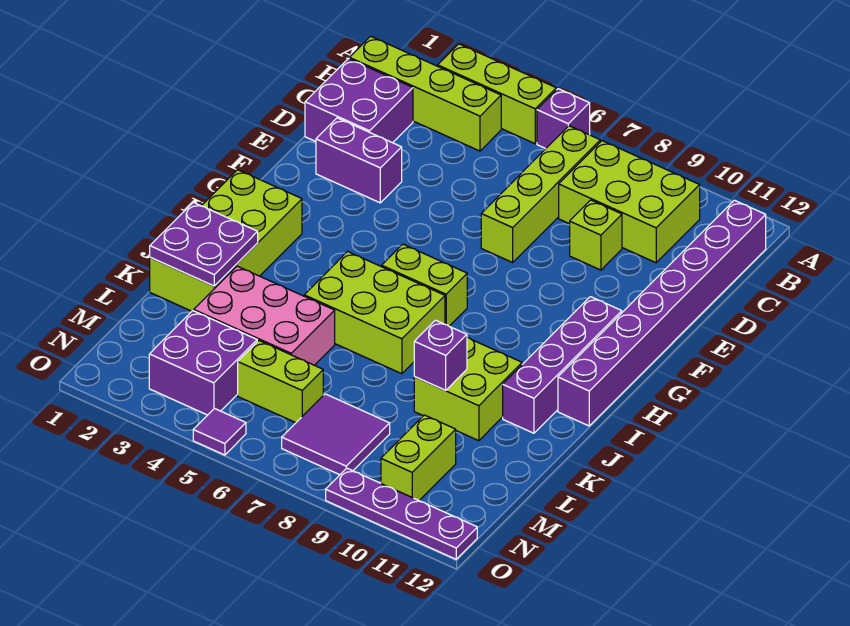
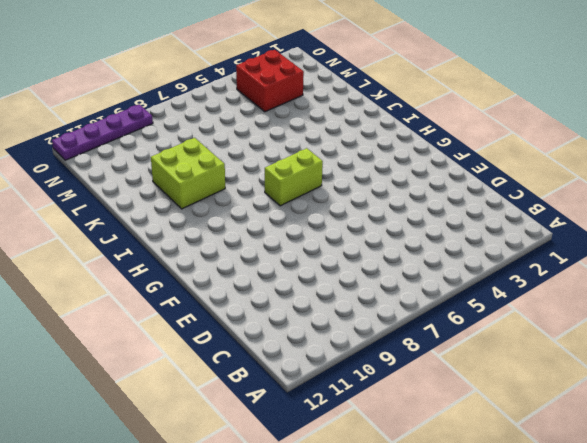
red brick M3:N4 level 1 -> purple brick M3:N4 level 1
none -> lime brick A3:A5 level 1
none -> purple brick A6 level 1
none -> lime brick B1:B4 level 1

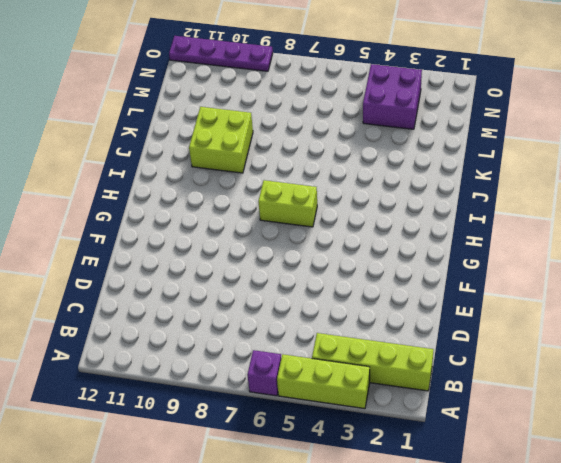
none -> lime brick B7:E7 level 1
none -> lime brick B8:C10 level 1
none -> purple brick B12:I12 level 1

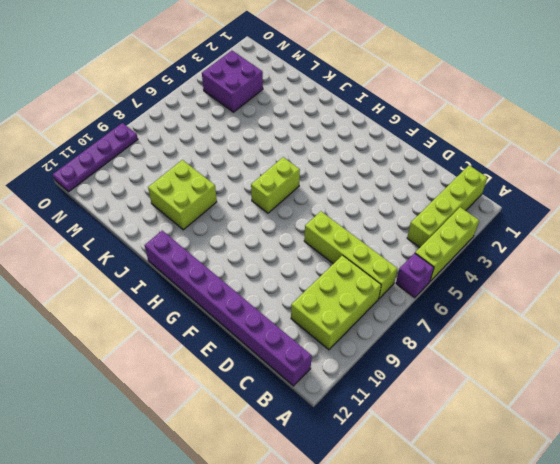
none -> purple brick C1:D2 level 1
none -> lime brick D9 level 1
none -> purple brick E2:E3 level 1

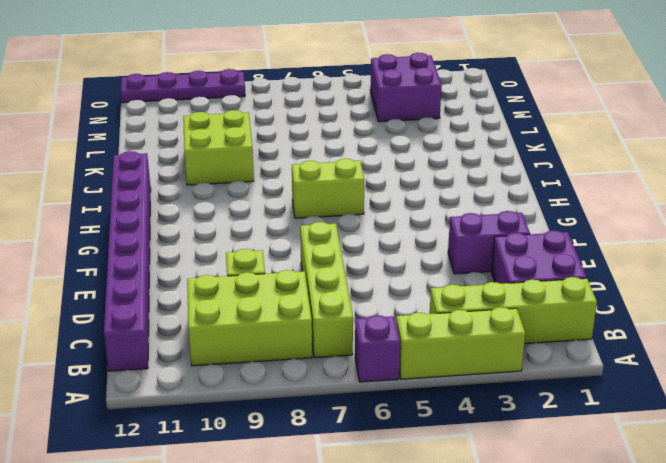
none -> purple brick G11:J11 level 1
none -> lime brick H1:K2 level 1
none -> lime brick I5:J7 level 1

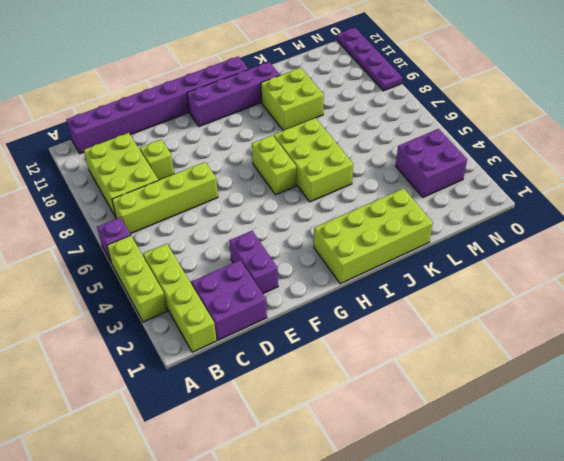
none -> pink brick K3:L5 level 1
none -> lime brick M5:M6 level 1
none -> purple tile M7:N8 level 1

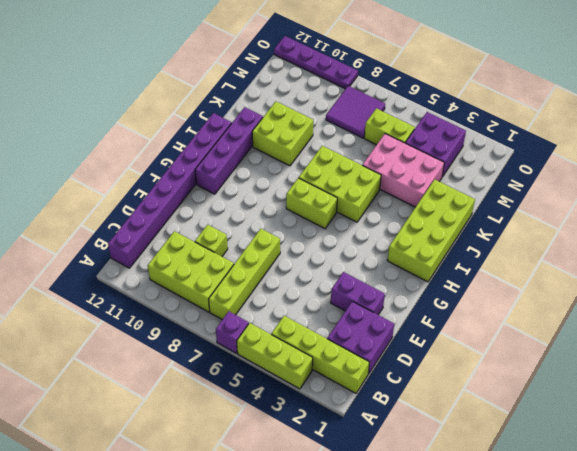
none -> lime brick M10:N10 level 1
none -> purple tile O5 level 1
none -> purple plate J1:K2 level 2

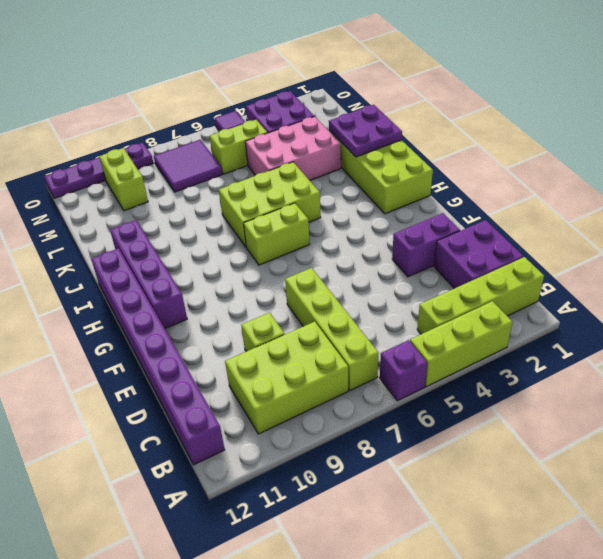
none -> lime brick J9:K10 level 1
none -> purple brick K9 level 2

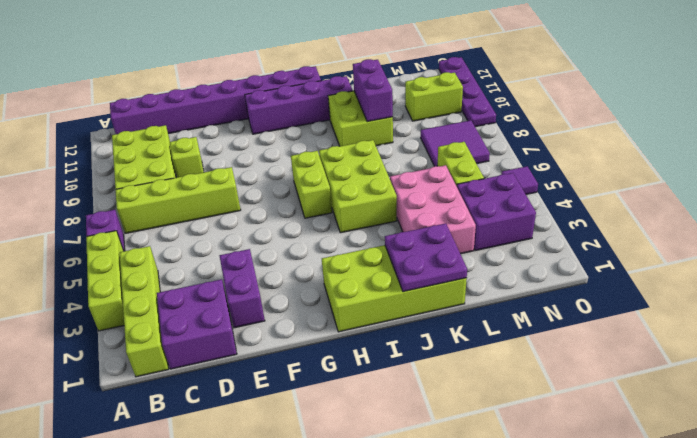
purple brick K9:K10 level 2 -> purple brick K9 level 2

